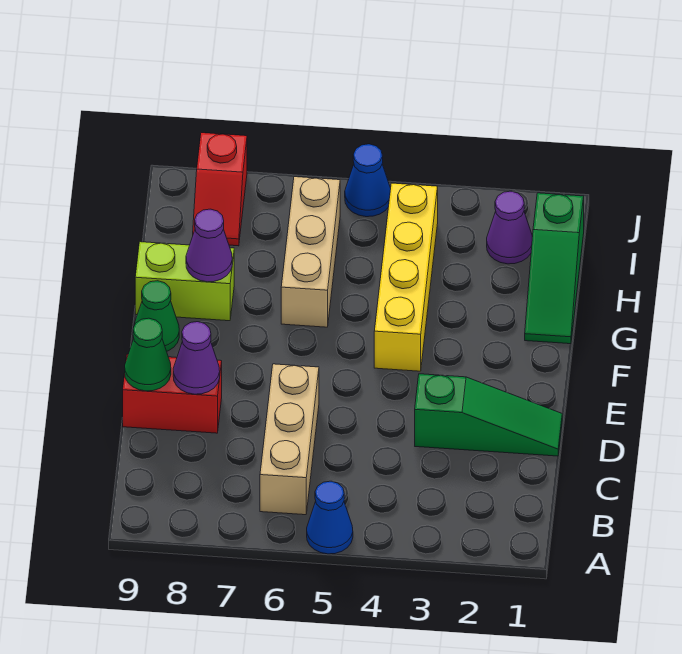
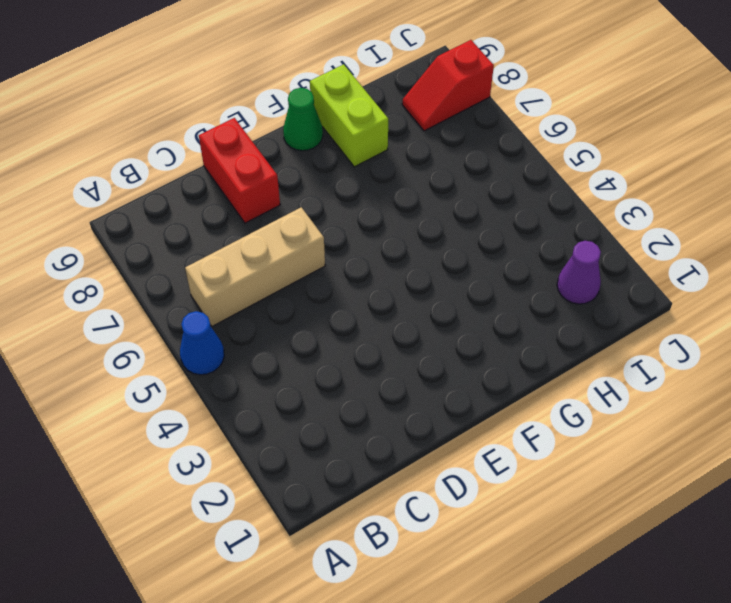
none -> green slope D1:D3 level 1 top 3
none -> yellow brick F4:I4 level 1
none -> green slope G1:I1 level 1 top I

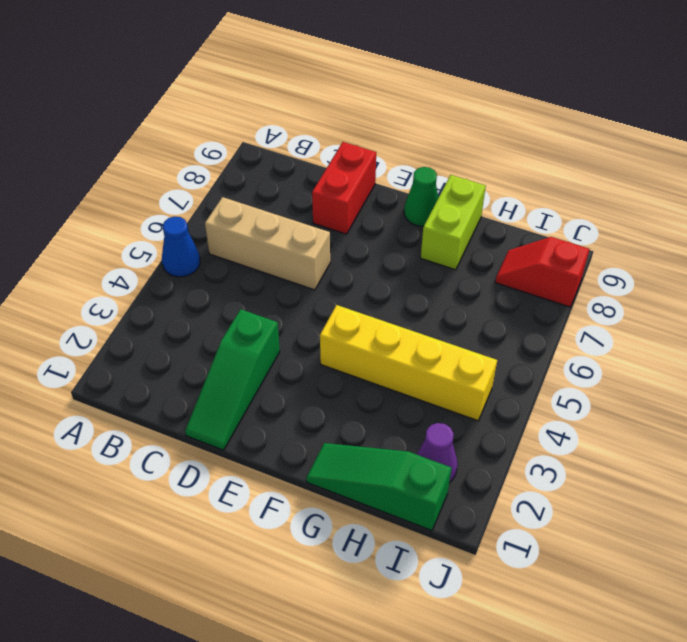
none -> tan brick G6:I6 level 1
none -> blue cone J5 level 1
none -> purple cone D8 level 2

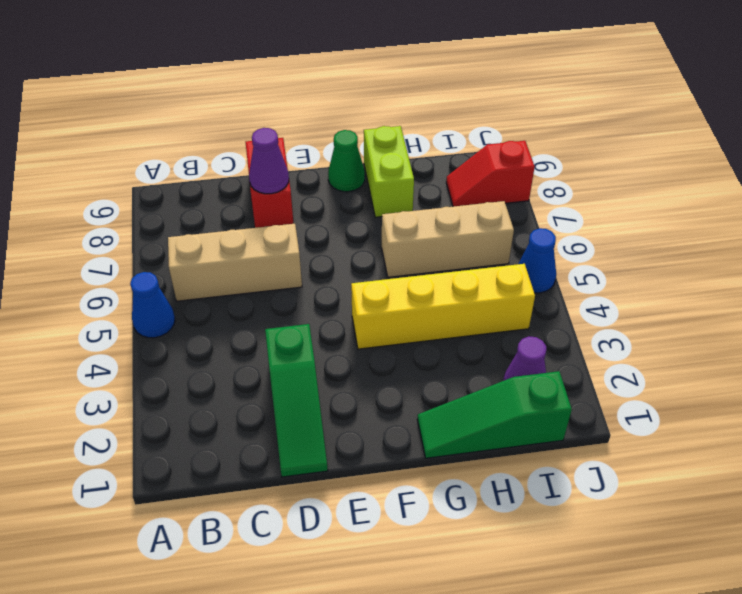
none -> green cone D9 level 2
none -> purple cone G8 level 2

